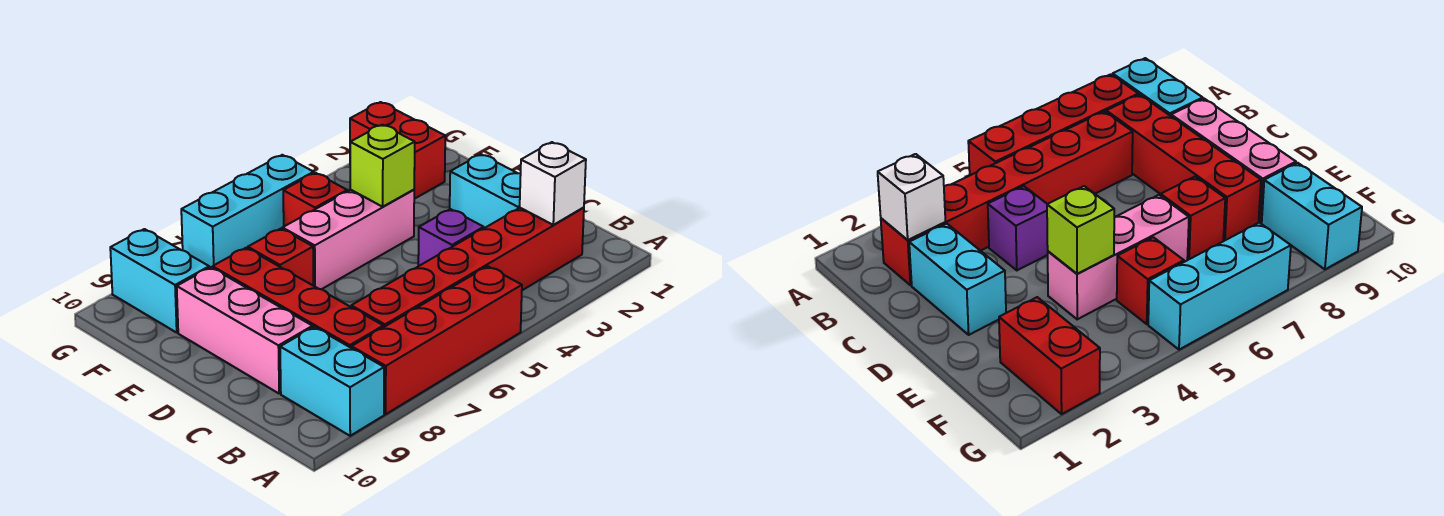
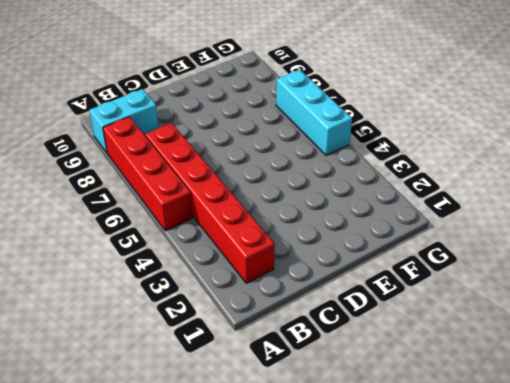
none -> red brick B8:E8 level 1
none -> cyan brick C2:D2 level 1
none -> purple brick C4 level 1

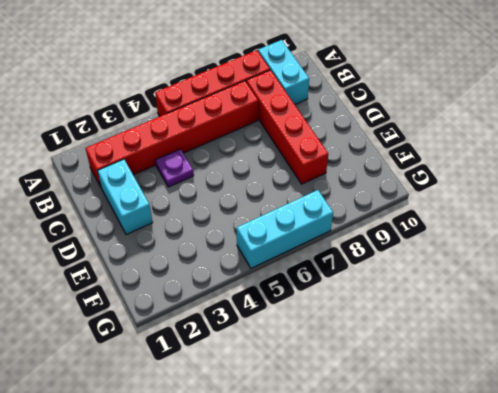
purple plate C4 level 1 -> purple brick C4 level 1
none -> pink brick C9:E9 level 1
none -> pink brick E4:E6 level 1
none -> red brick E7 level 1

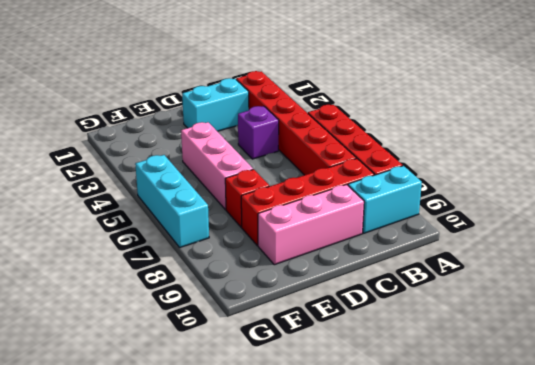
none -> red brick F2:G2 level 1
none -> red brick F5 level 1
none -> cyan brick F9:G9 level 1

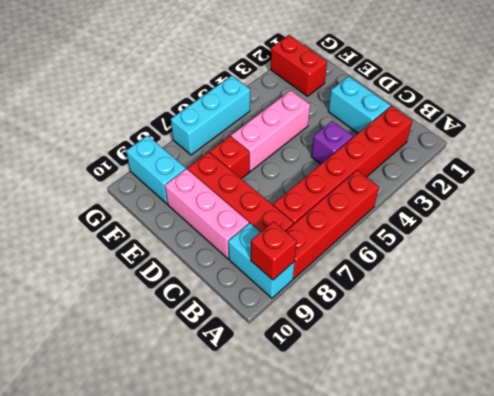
red brick A9 level 2 -> red brick F5 level 1
none -> white brick B2 level 2
none -> lime brick E4 level 2

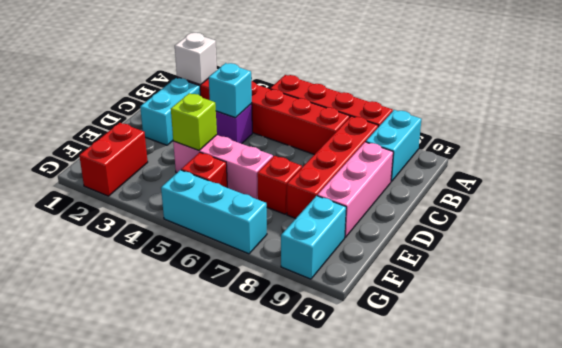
cyan brick C4 level 2 -> none

